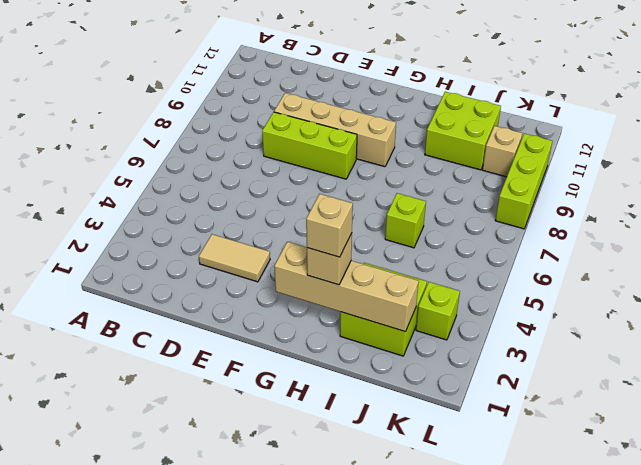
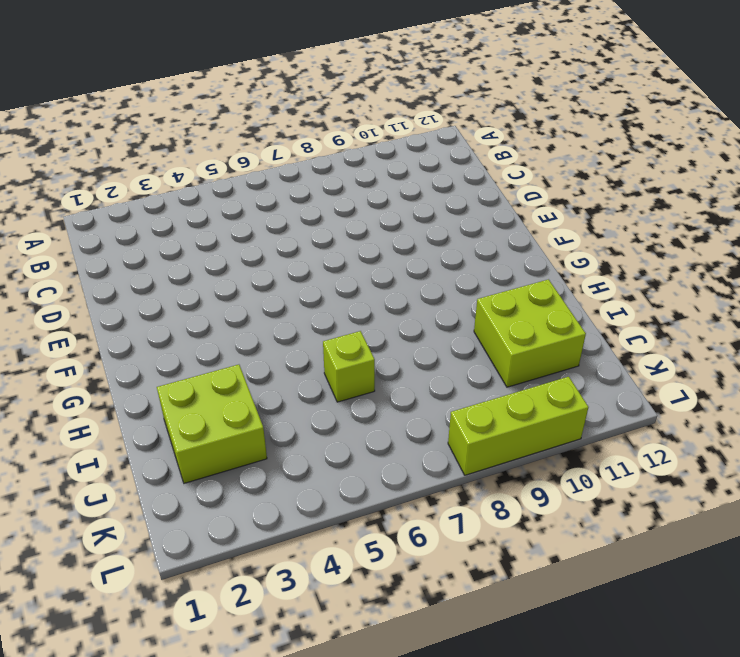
none -> tan tile D3:E3 level 1
none -> lime brick D8:F8 level 1
none -> tan brick D9:G9 level 1

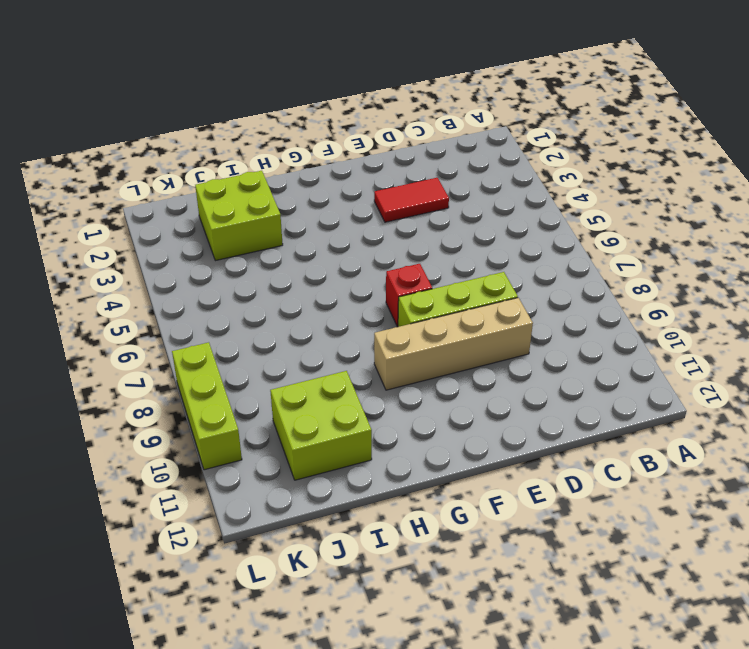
red tile D3:E3 level 1 -> tan tile D3:E3 level 1
red brick F7 level 1 -> none
none -> lime brick I6 level 1
none -> lime brick K3 level 1
none -> tan brick K10 level 1

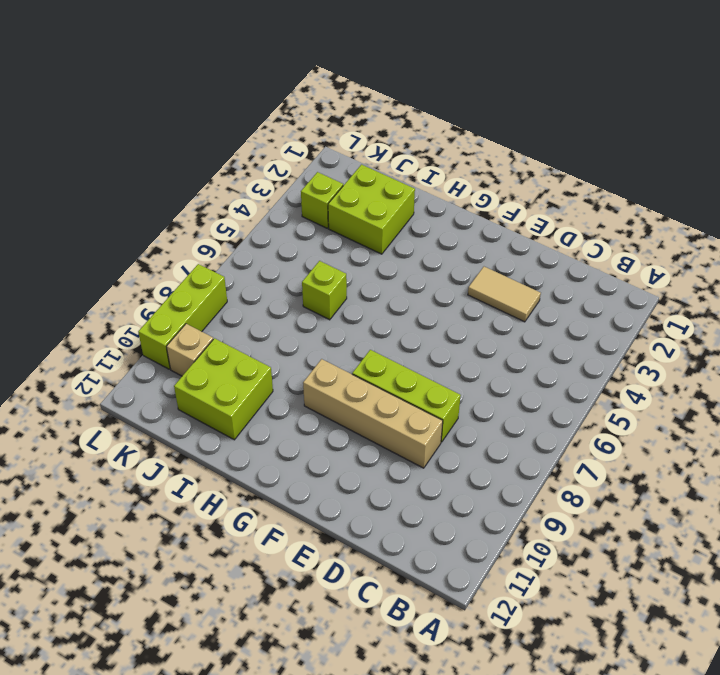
none -> tan brick G2:J2 level 2
none -> tan brick H2 level 3
none -> tan brick H2 level 4

